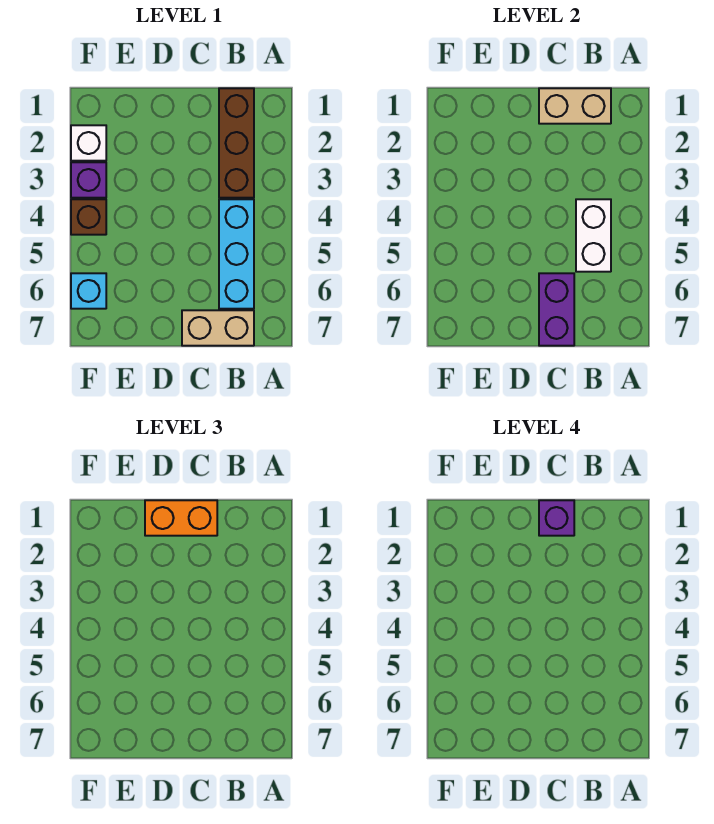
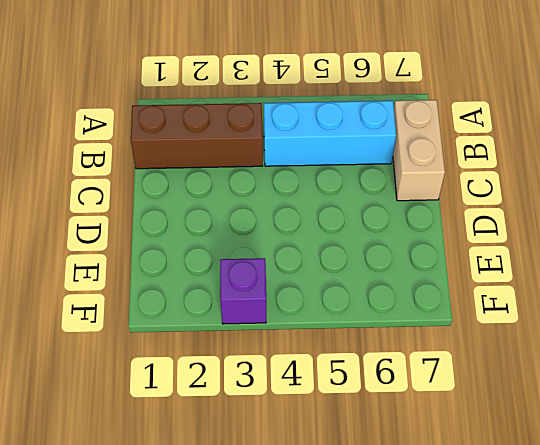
none -> white brick F2 level 1
none -> brown brick F4 level 1
none -> cyan brick F6 level 1

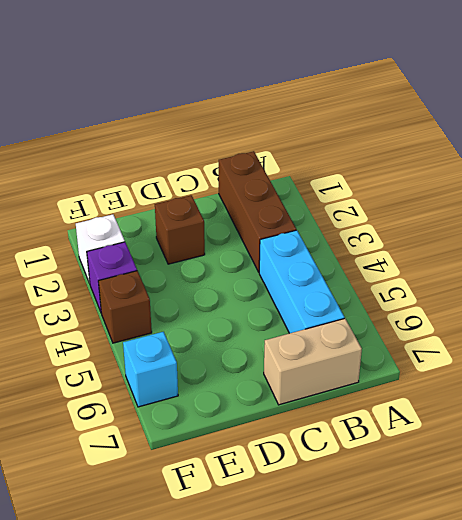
brown brick D2 level 1 -> none
none -> tan brick B1:C1 level 2
none -> white brick B4:B5 level 2
none -> purple brick C6:C7 level 2

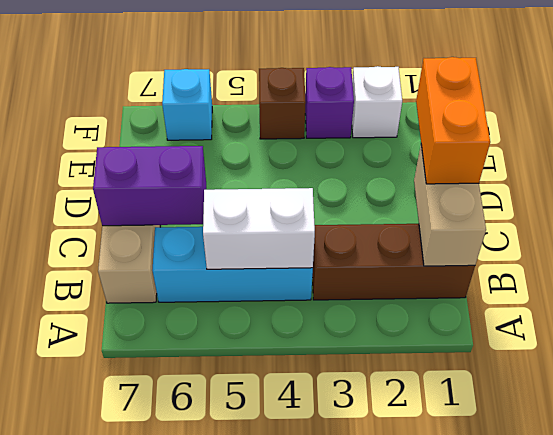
none -> purple brick C1 level 4

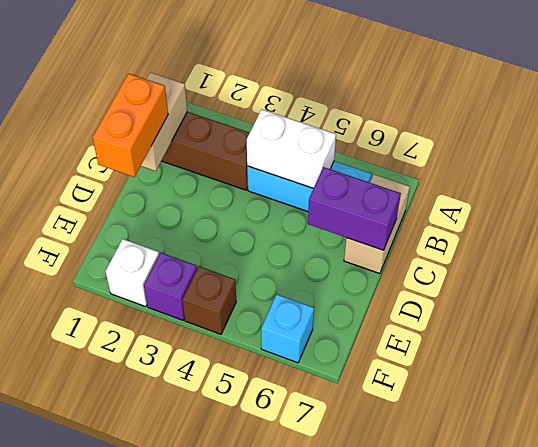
none -> purple brick C1 level 4

